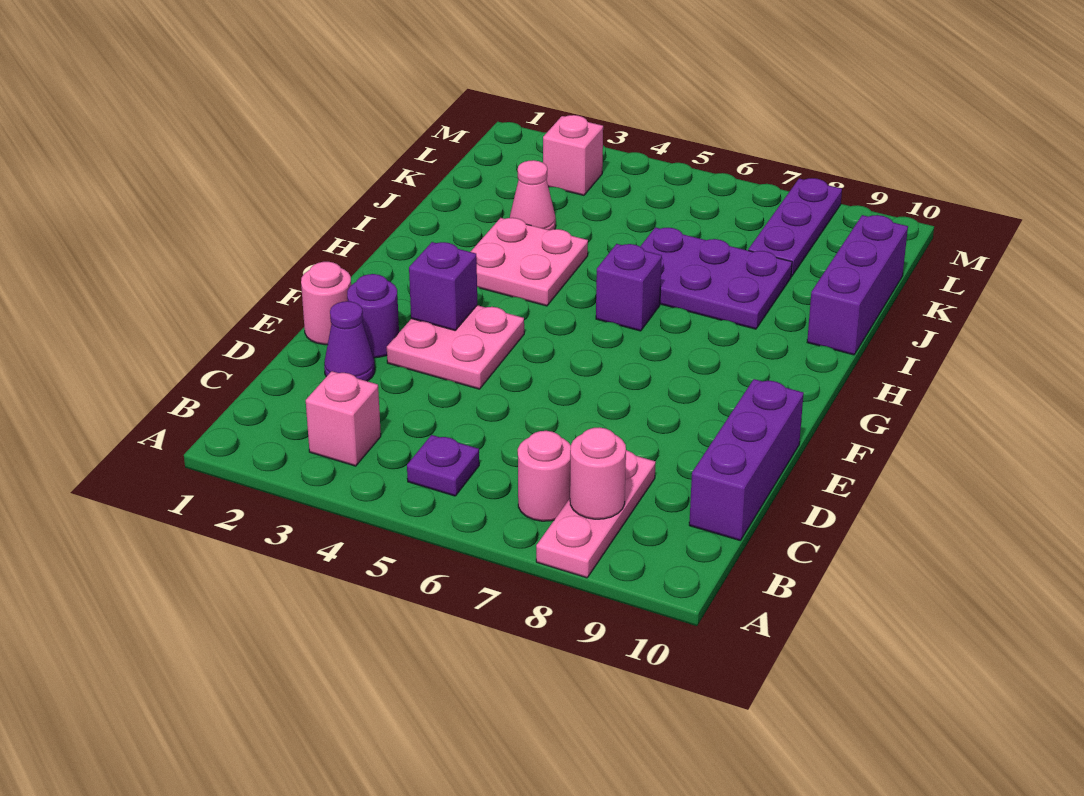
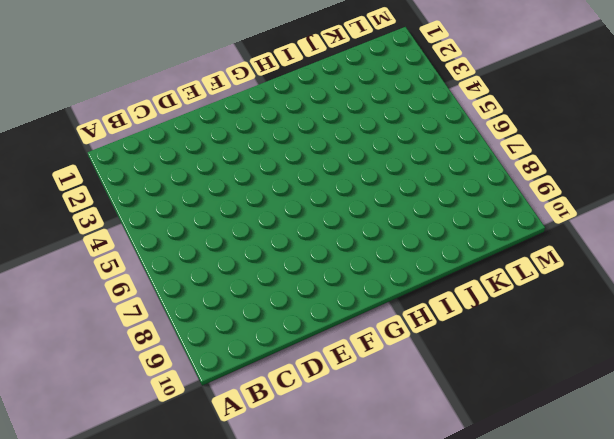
none -> pink plate A8:C8 level 1
none -> pink brick B3 level 1
none -> purple plate B5 level 1

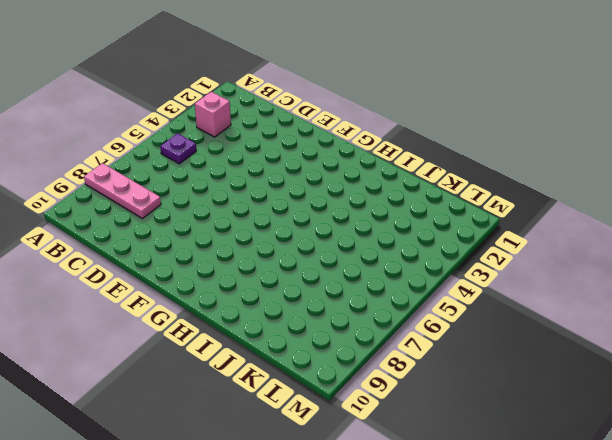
none -> pink round brick B7 level 1
none -> purple brick C10:E10 level 1
none -> purple cone D2 level 1

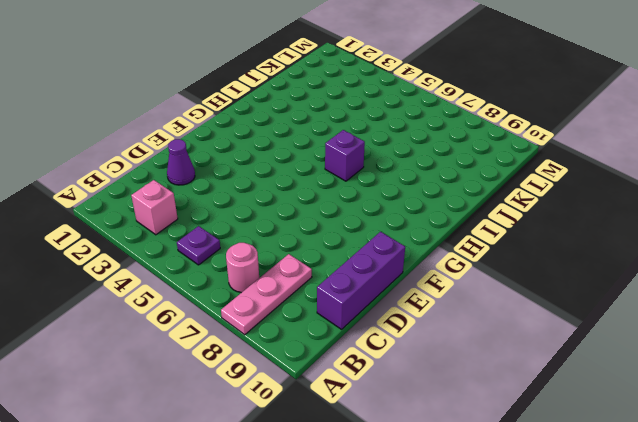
none -> pink round brick E1 level 1
none -> purple round brick E2 level 1
none -> pink plate E3:F4 level 1

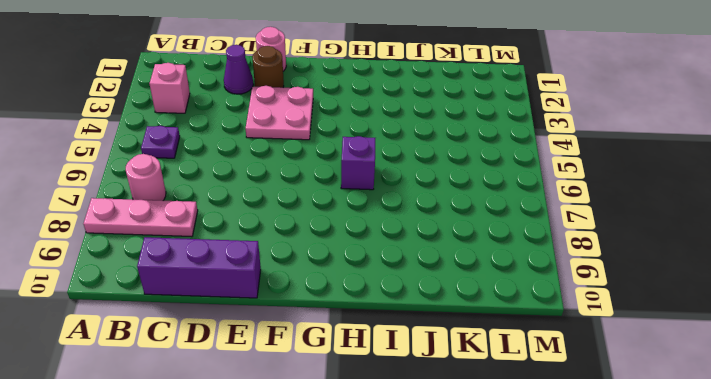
brown round brick E2 level 1 -> purple round brick E2 level 1
none -> pink plate H3:I4 level 1
none -> purple plate I6:J8 level 1
none -> purple brick I10:K10 level 1

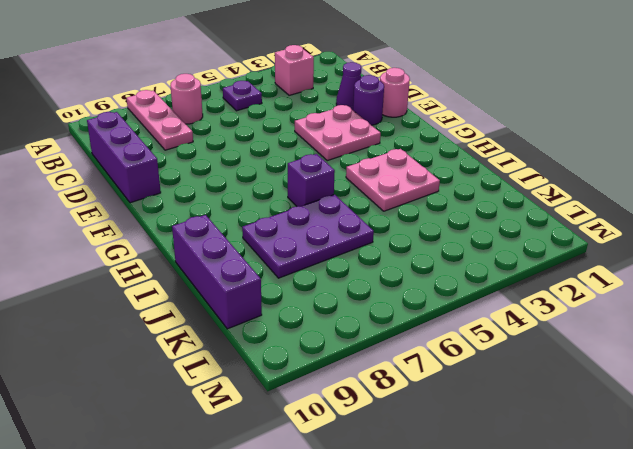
none -> pink cone J3 level 1
none -> purple plate K8:M8 level 1
none -> pink brick L3 level 1

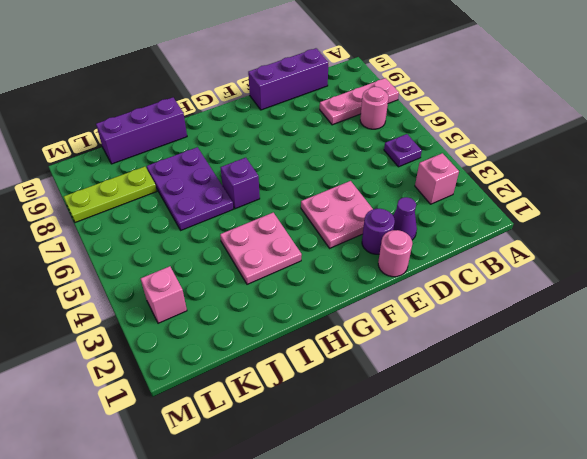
lime plate K8:M8 level 1 -> purple plate K8:M8 level 1
none -> pink cone J3 level 1
none -> pink round brick B8 level 2
none -> purple brick F3 level 2

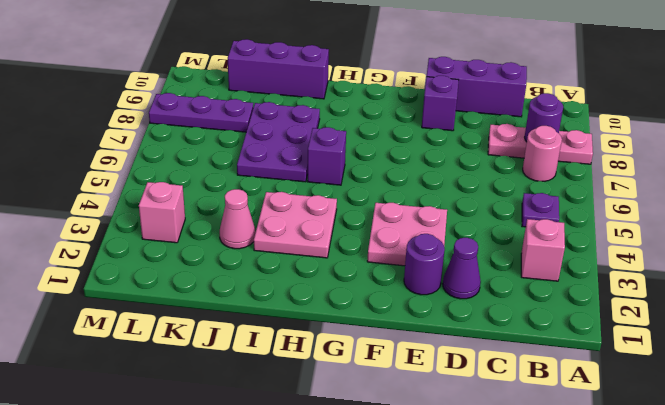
purple round brick B8 level 2 -> pink round brick B8 level 2
purple brick E9 level 1 -> purple brick F3 level 2
none -> pink round brick E1 level 1

